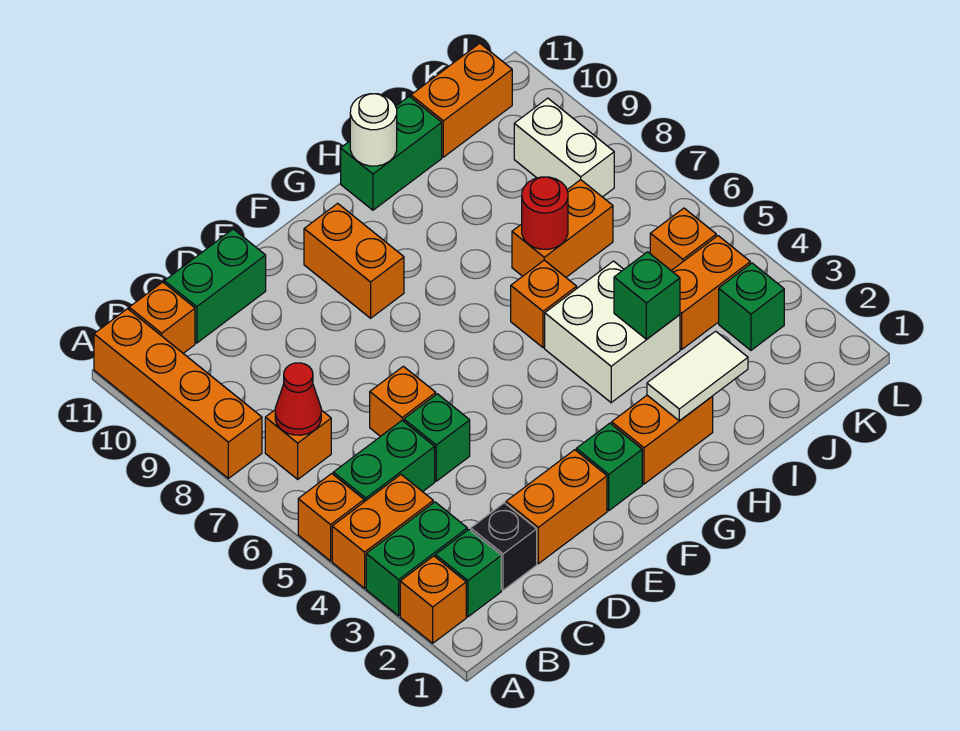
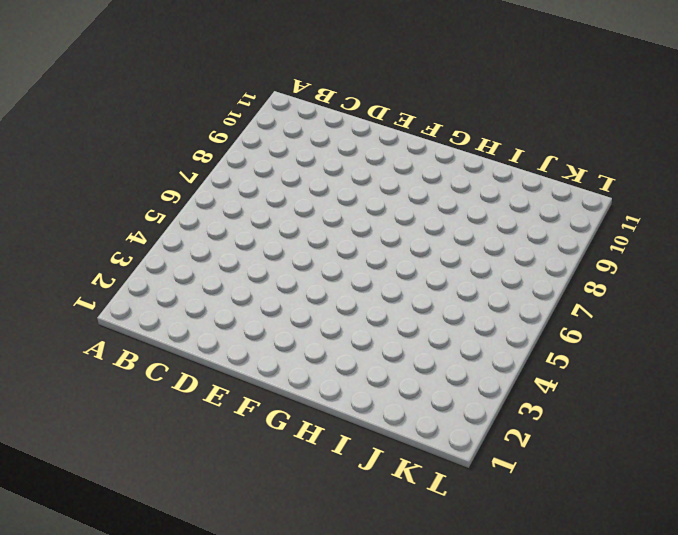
none -> orange brick A2 level 1
none -> green brick A3:B3 level 1
none -> orange brick A4:B4 level 1
none -> orange brick A5 level 1

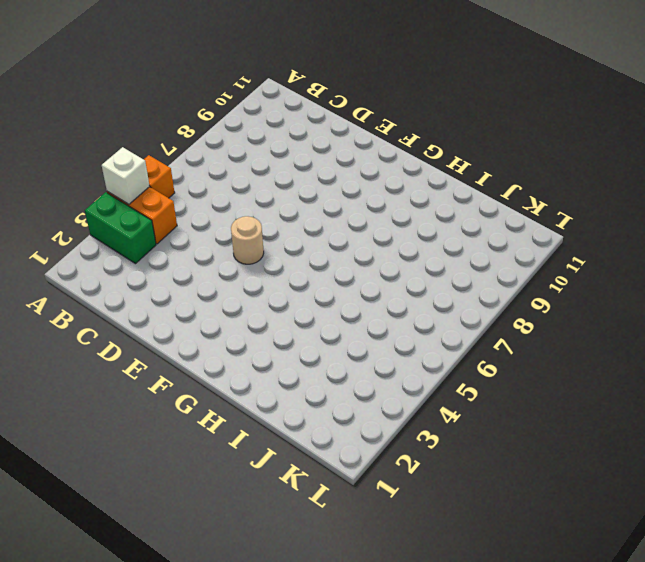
white brick A4 level 2 -> none
tan round brick E5 level 1 -> none
none -> orange brick A2 level 1
none -> orange brick A8:A11 level 1
none -> green brick B2 level 1
none -> green brick B5:C5 level 1

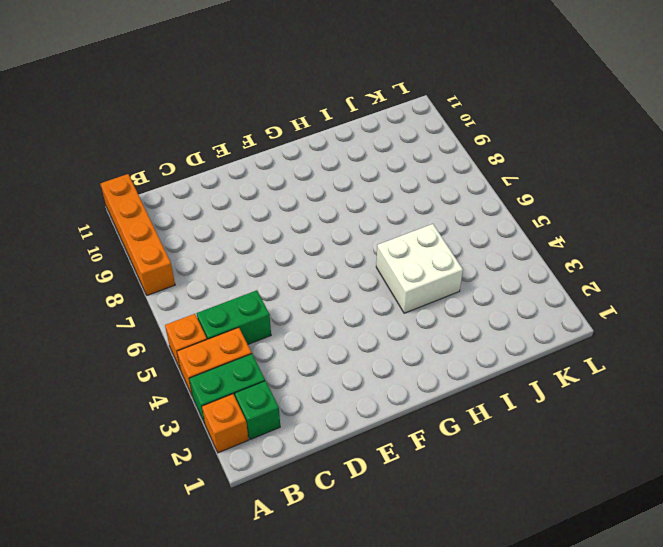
none -> orange brick B7 level 1
none -> orange brick B11 level 1
none -> black brick C2 level 1
none -> green brick C11:D11 level 1

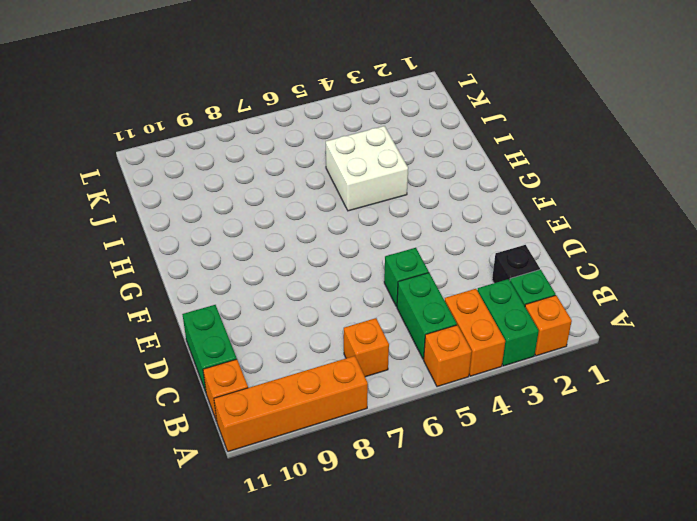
none -> orange brick D2:E2 level 1
none -> orange brick D6 level 1
none -> green brick F2 level 1
none -> orange brick F9:F10 level 1

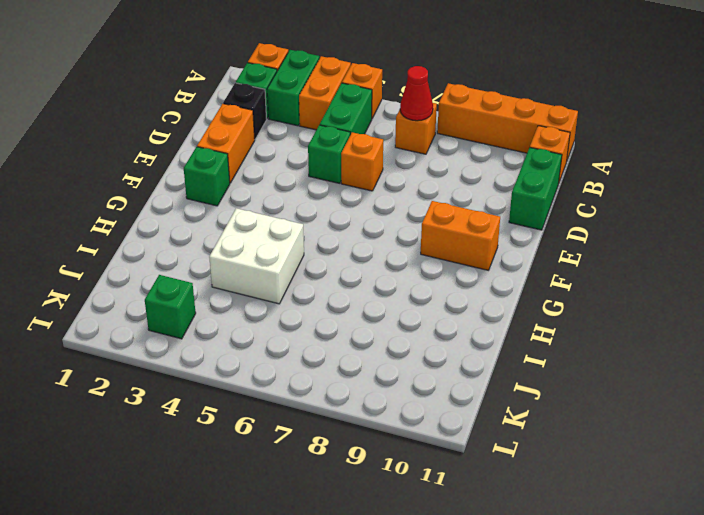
none -> orange brick G2:H2 level 1
none -> orange brick H6 level 1
none -> green brick H11:I11 level 1
none -> orange brick I7:J7 level 1

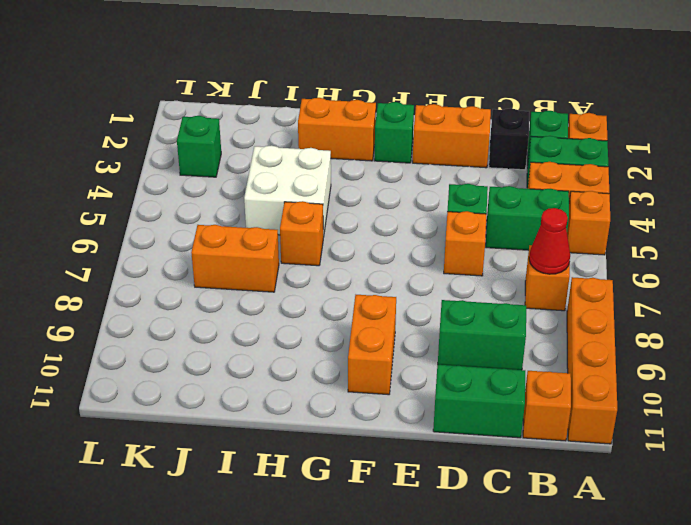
green brick C9:D9 level 1 -> green brick H11:I11 level 1
none -> orange brick J4:K4 level 1
none -> orange brick J11:K11 level 1
none -> orange brick K5 level 1
none -> white brick K8:K9 level 1

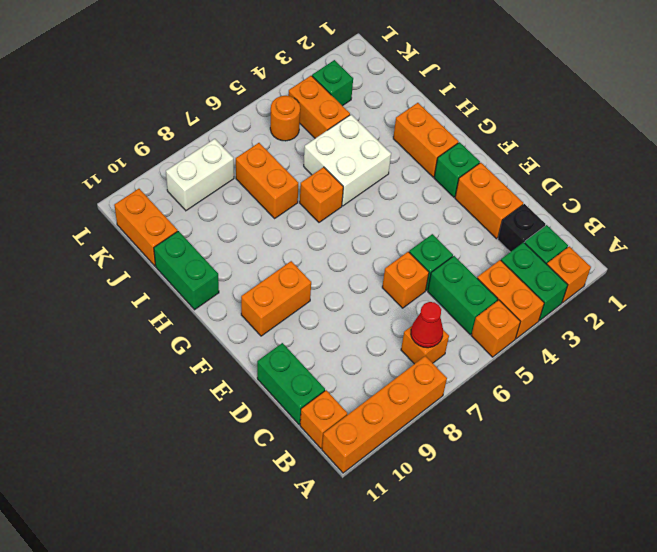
orange round brick K5 level 1 -> orange brick K5 level 1
none -> white tile H2:I2 level 2
none -> white round brick H11 level 2
none -> green brick I4 level 2
none -> red round brick I7 level 2

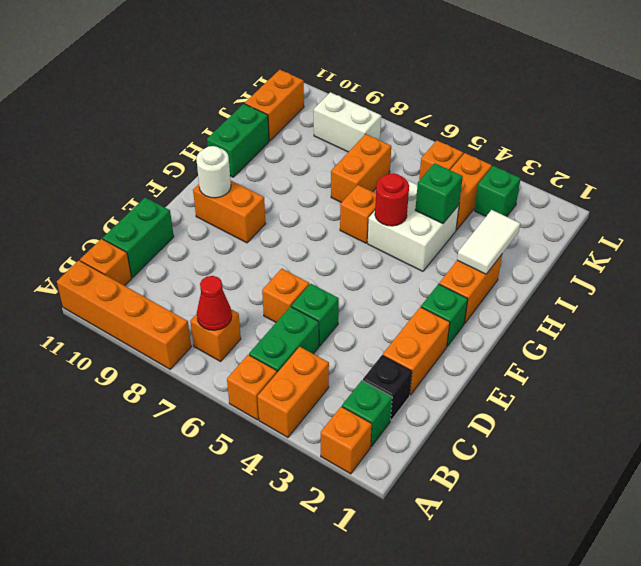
white round brick F10 level 2 -> white round brick H11 level 2
red round brick H5 level 2 -> red round brick I7 level 2
none -> green brick A3:B3 level 1

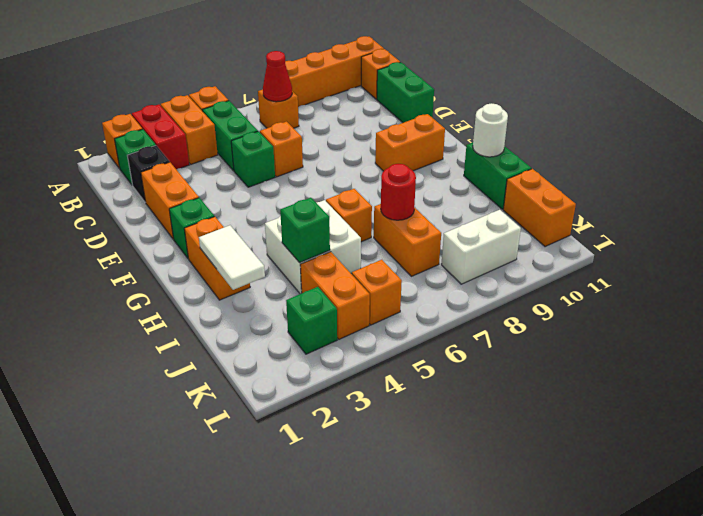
red brick A3:B3 level 1 -> green brick A3:B3 level 1

